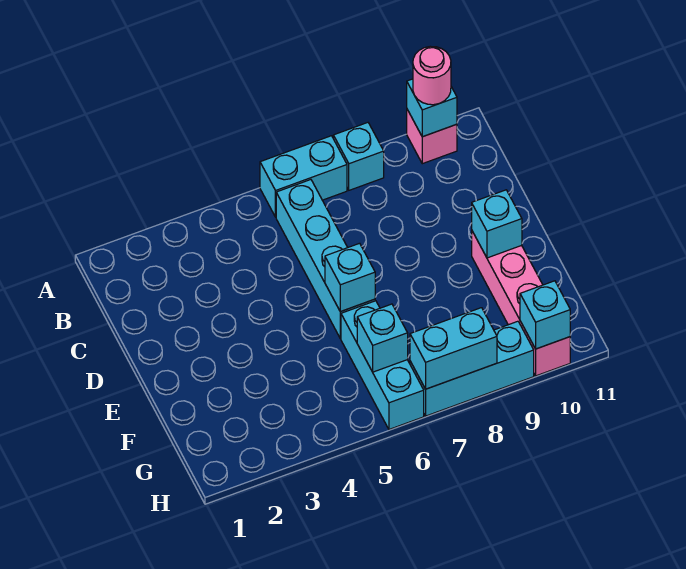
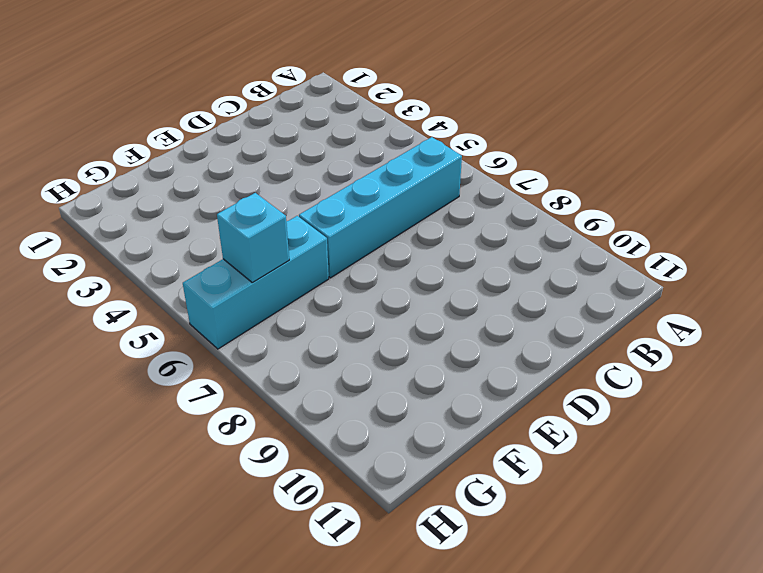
none -> cyan brick A6:A7 level 1
none -> cyan brick A8 level 1
none -> pink brick A10 level 1

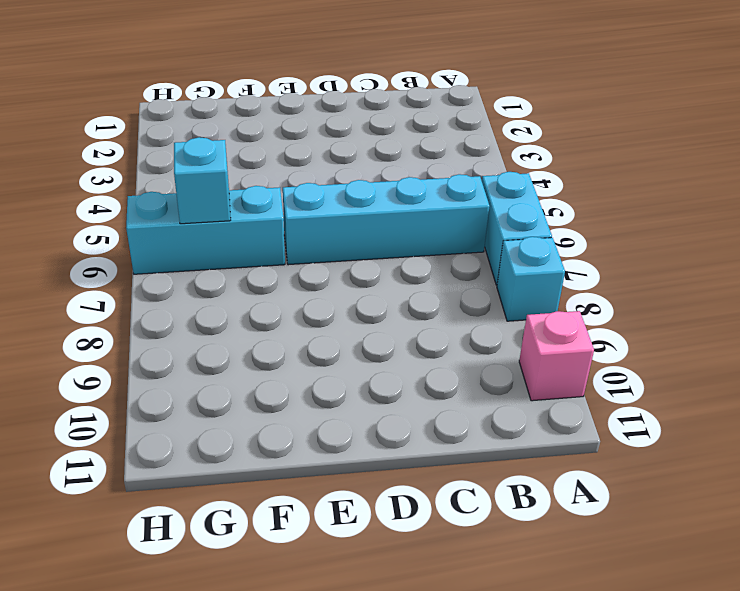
none -> pink brick E10:H10 level 1
none -> cyan brick H7:H9 level 1
none -> cyan brick A10 level 2

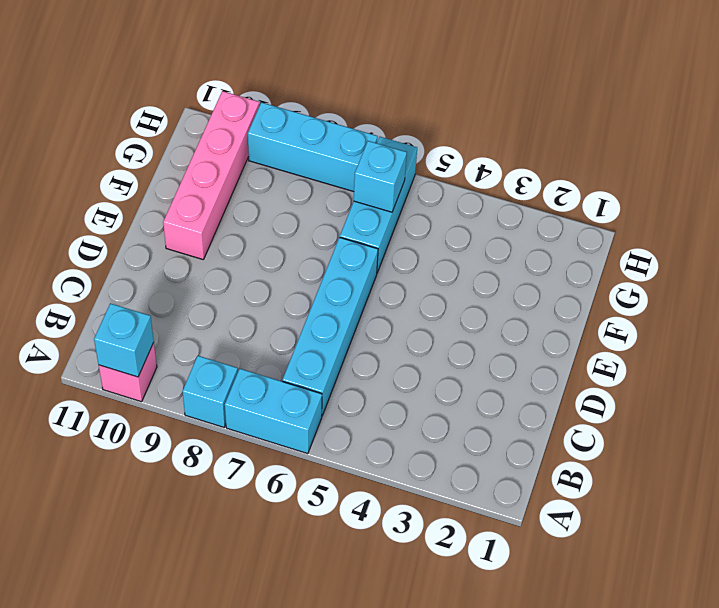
none -> cyan brick E6 level 2
none -> cyan brick E10 level 2
none -> cyan brick H7:H8 level 2

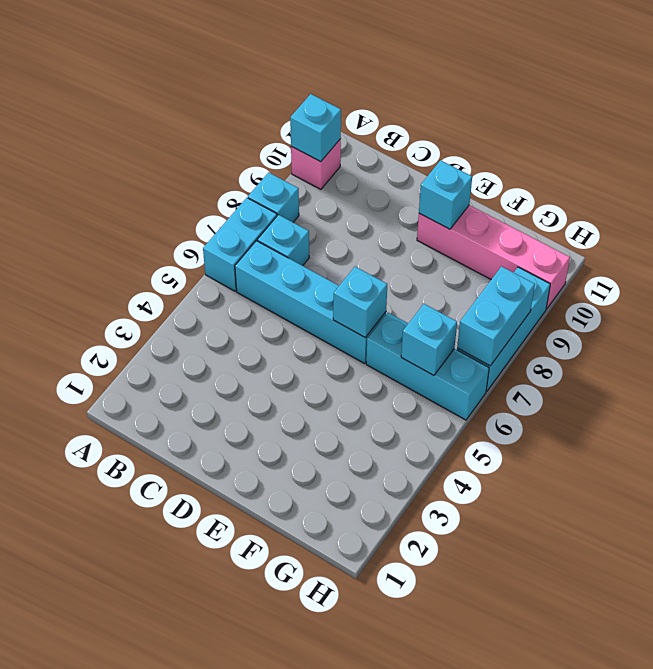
cyan brick B7 level 1 -> cyan brick H10 level 2
none -> pink round brick A10 level 3

